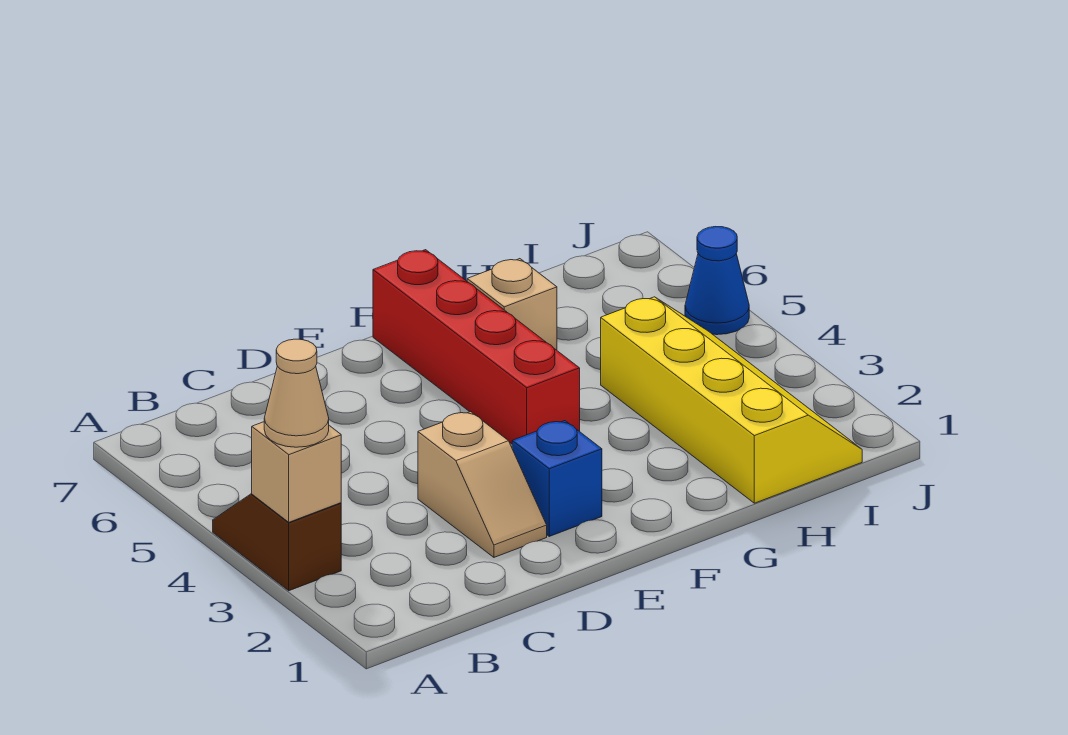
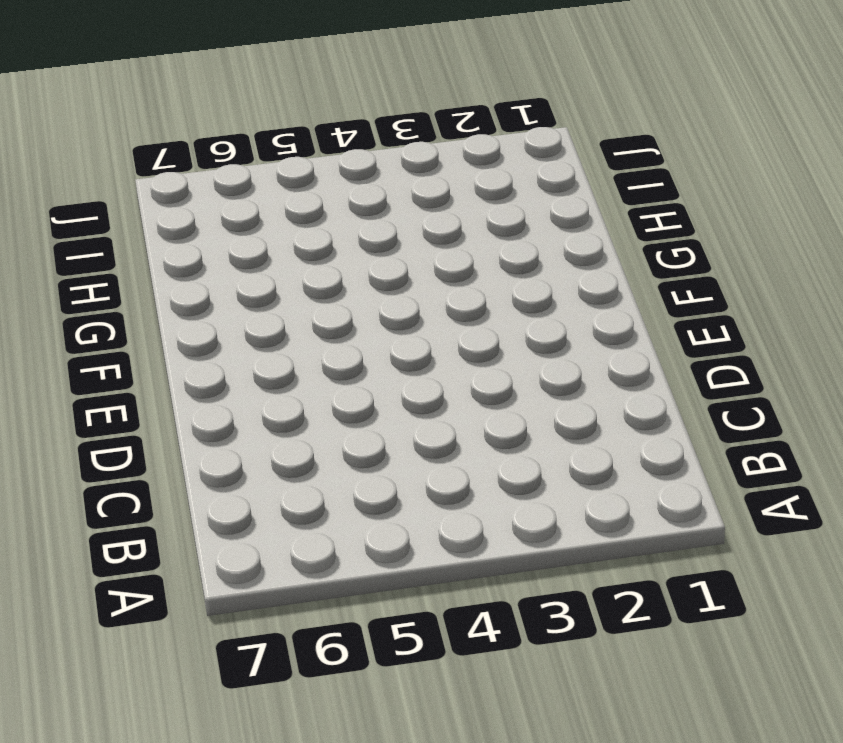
none -> brown slope A3:A4 level 1 top 3
none -> tan slope D2:D3 level 1 top 3

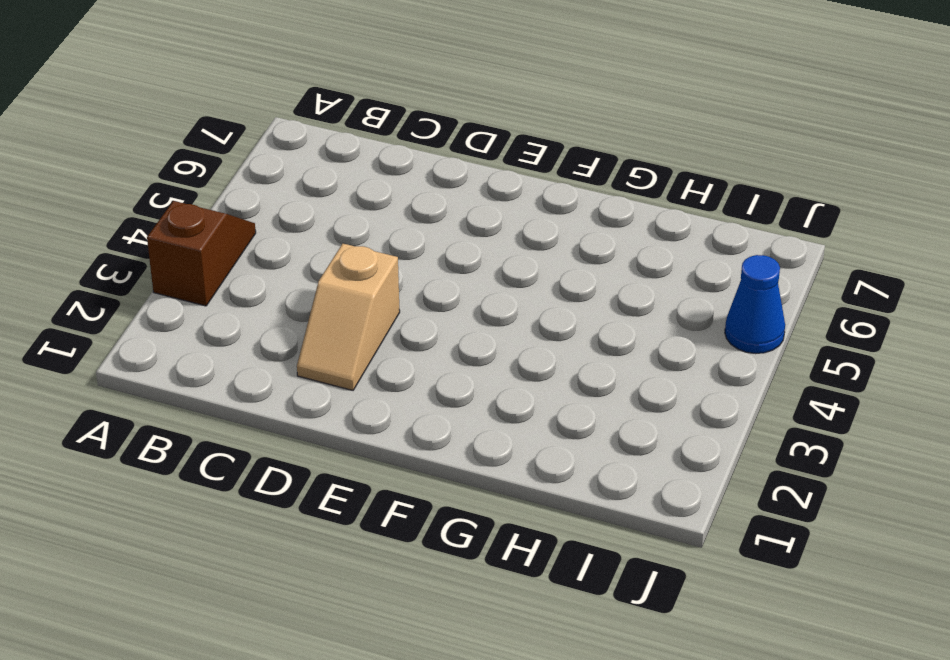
none -> blue brick E2 level 1
none -> red brick F4:F7 level 1

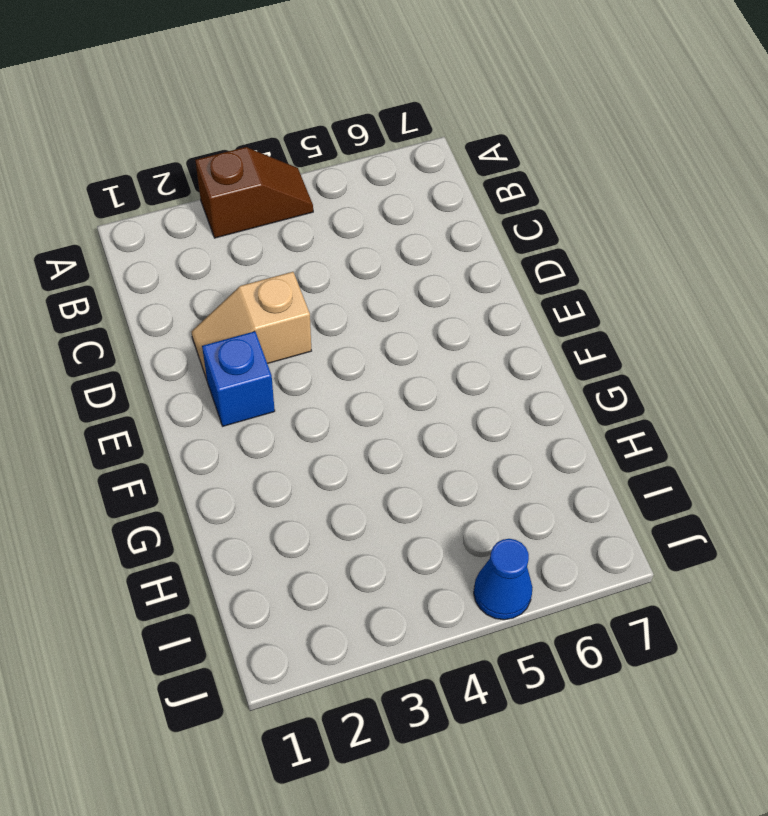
none -> red brick F4:F7 level 1
none -> tan brick G6 level 1

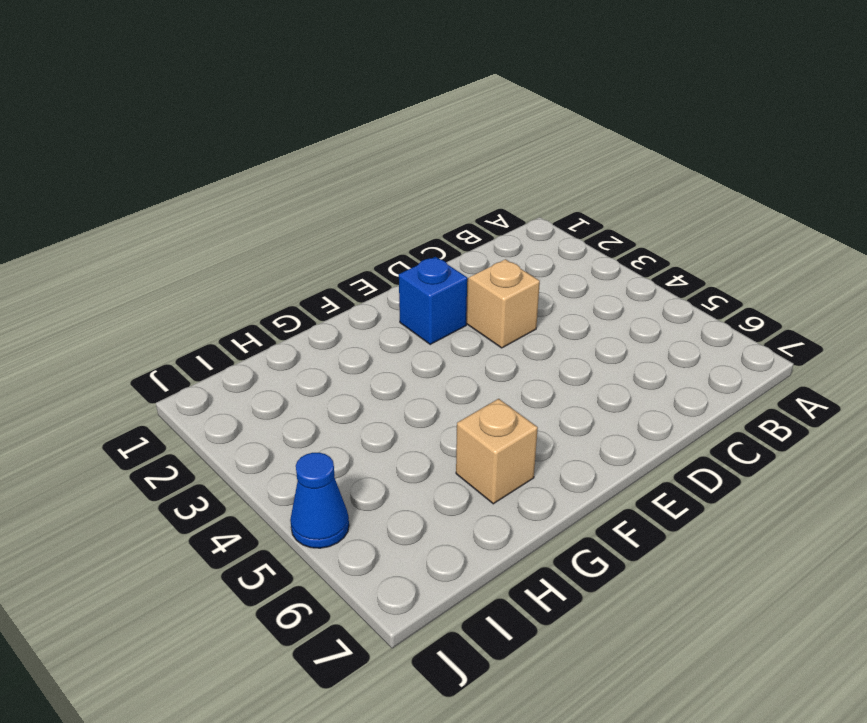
none -> brown slope A3:A4 level 1 top 3
none -> red brick F4:F7 level 1

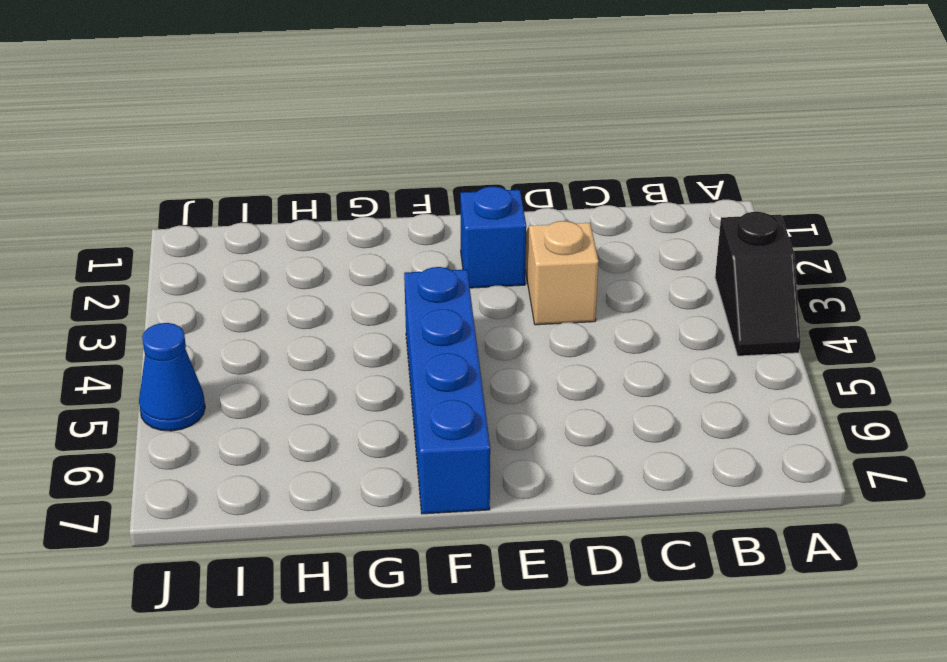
black slope A3:A4 level 1 top 3 -> brown slope A3:A4 level 1 top 3
blue brick F4:F7 level 1 -> red brick F4:F7 level 1
none -> tan brick G6 level 1
none -> yellow slope H1:I4 level 1 top H

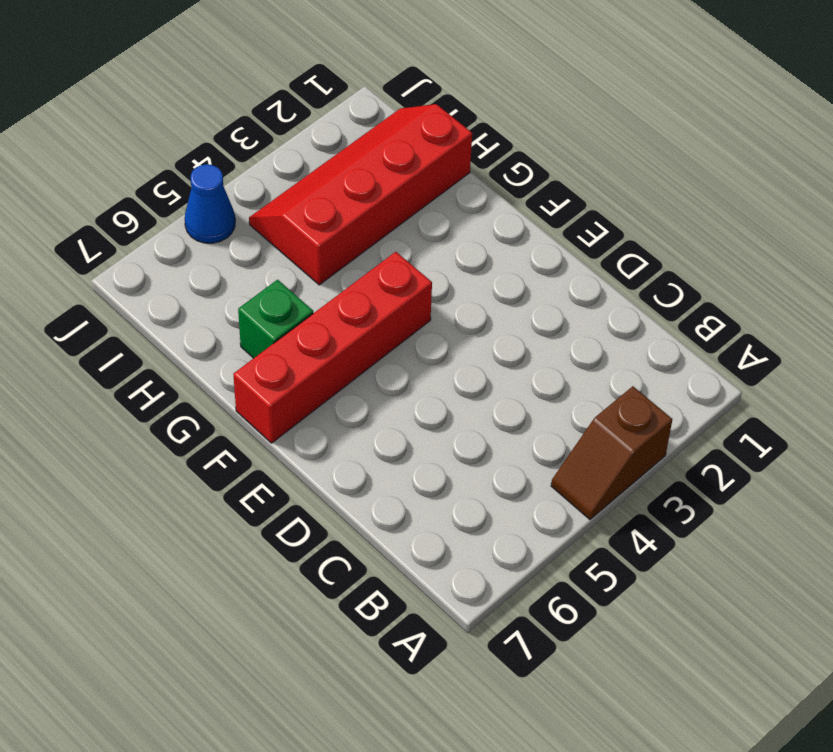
green brick G6 level 1 -> tan brick G6 level 1
red slope H1:I4 level 1 top H -> yellow slope H1:I4 level 1 top H
none -> tan slope D2:D3 level 1 top 3
none -> blue brick E2 level 1

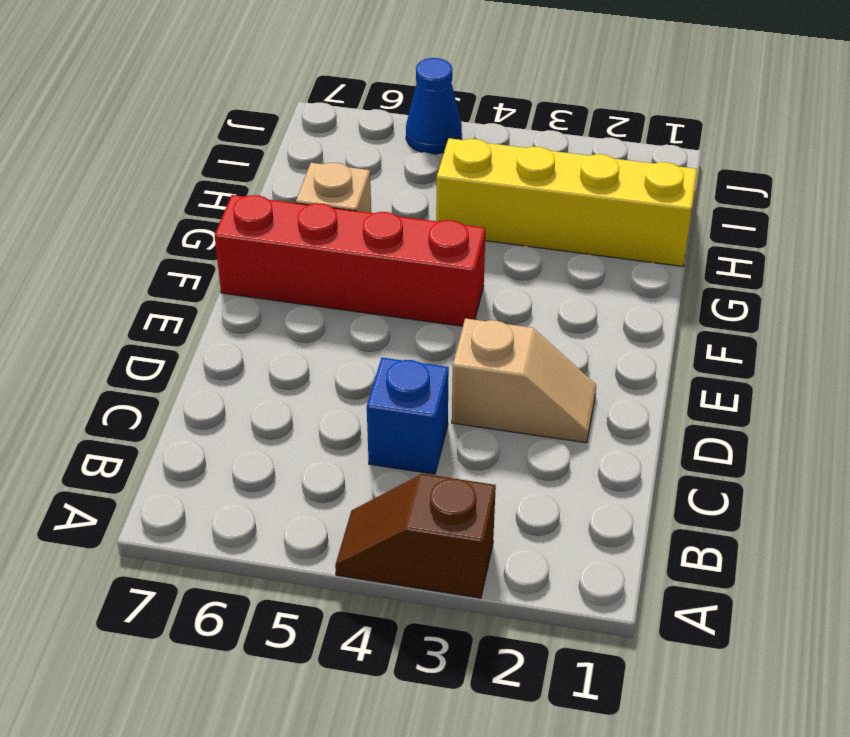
blue brick C4 level 1 -> blue brick E2 level 1
none -> tan brick A3 level 2
none -> tan cone A3 level 3

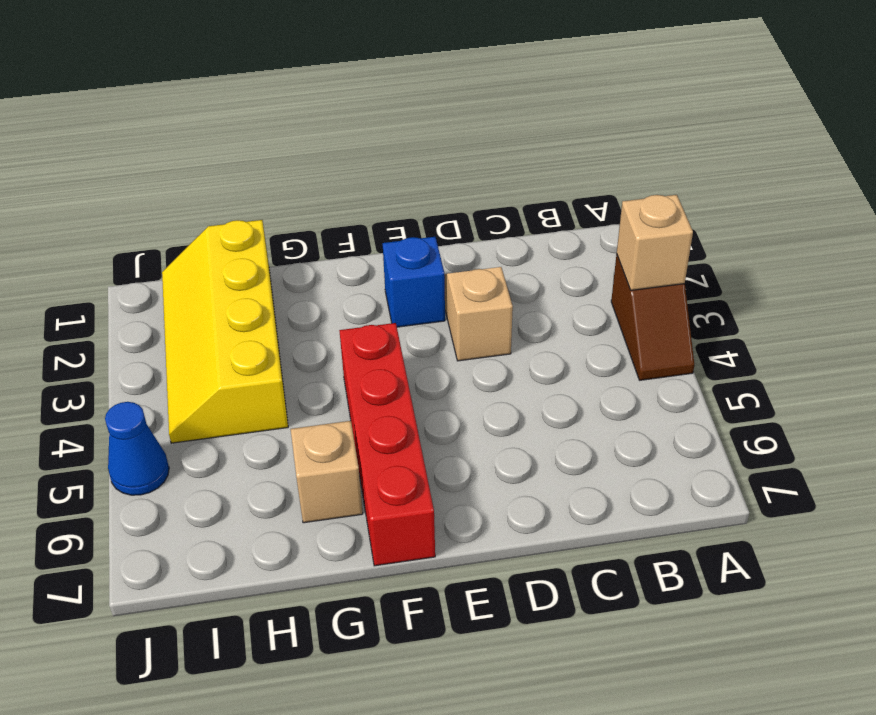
none -> tan cone A3 level 3

